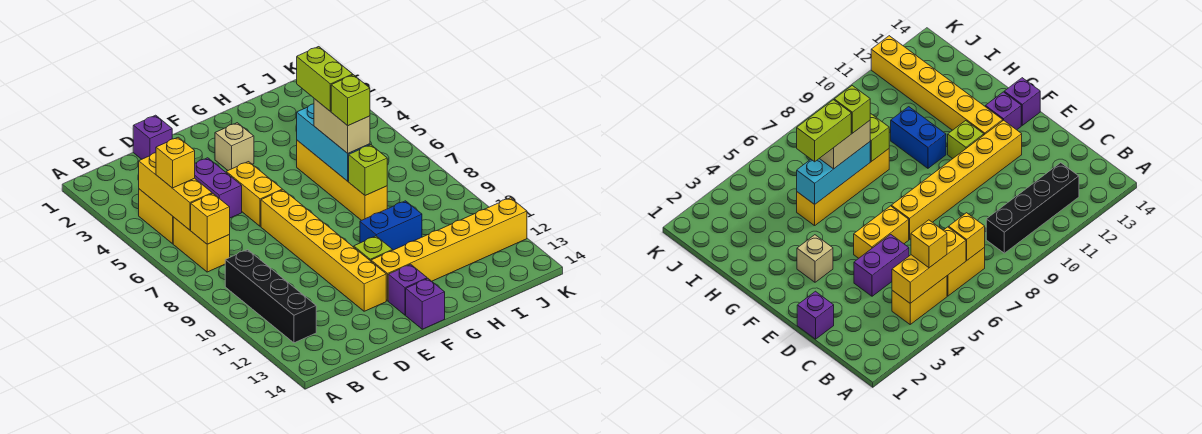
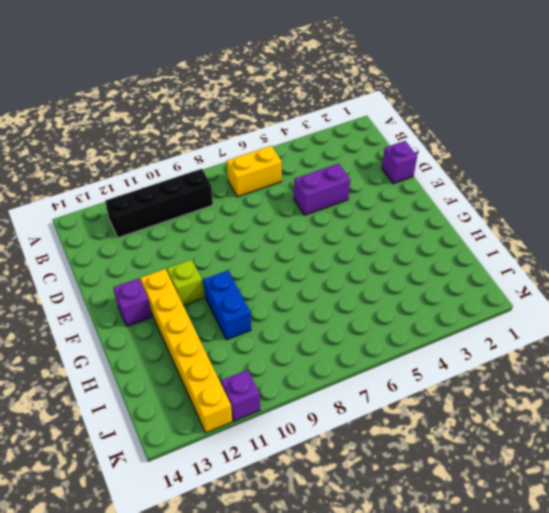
purple brick K11 level 1 -> purple brick F14 level 1
none -> yellow brick B4:B5 level 1
none -> yellow brick E5:E6 level 1
none -> yellow brick E7:E12 level 1

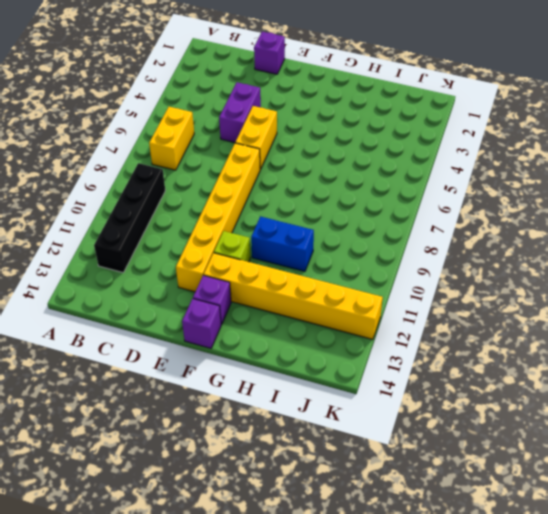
none -> yellow brick B4:B5 level 1
none -> tan brick F3 level 1
none -> yellow brick H5:H8 level 1

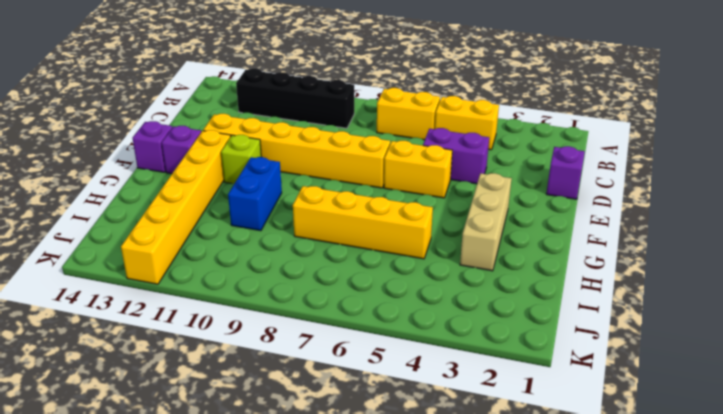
tan brick F3:H3 level 1 -> tan brick F3 level 1
none -> yellow brick B4:B6 level 2
none -> yellow brick B7 level 2
none -> cyan brick H5:H7 level 2

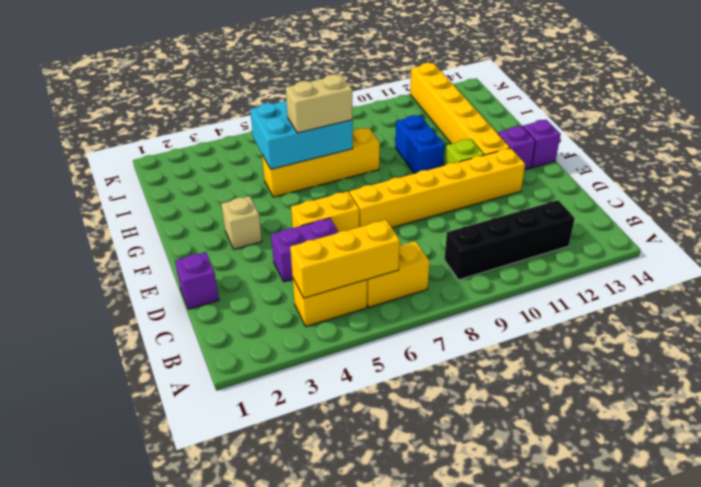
cyan brick H5:I7 level 2 -> cyan brick H5:H7 level 2
none -> yellow brick B7 level 2
none -> lime brick H8 level 2
none -> yellow brick B5 level 3

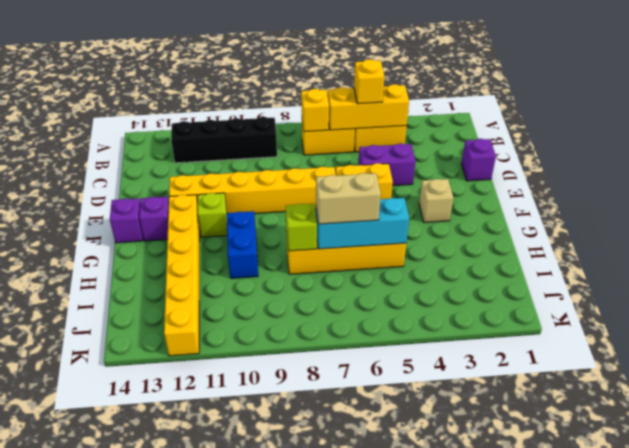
none -> lime brick H5:H6 level 4
none -> lime brick H7 level 4

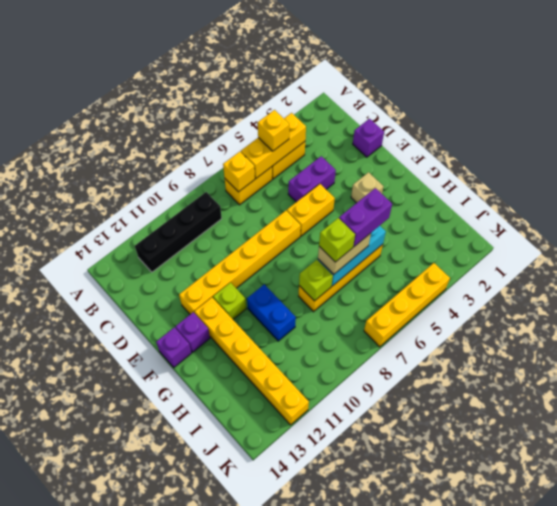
purple brick H5:H6 level 4 -> lime brick H5:H6 level 4
yellow brick K4:K7 level 1 -> none

